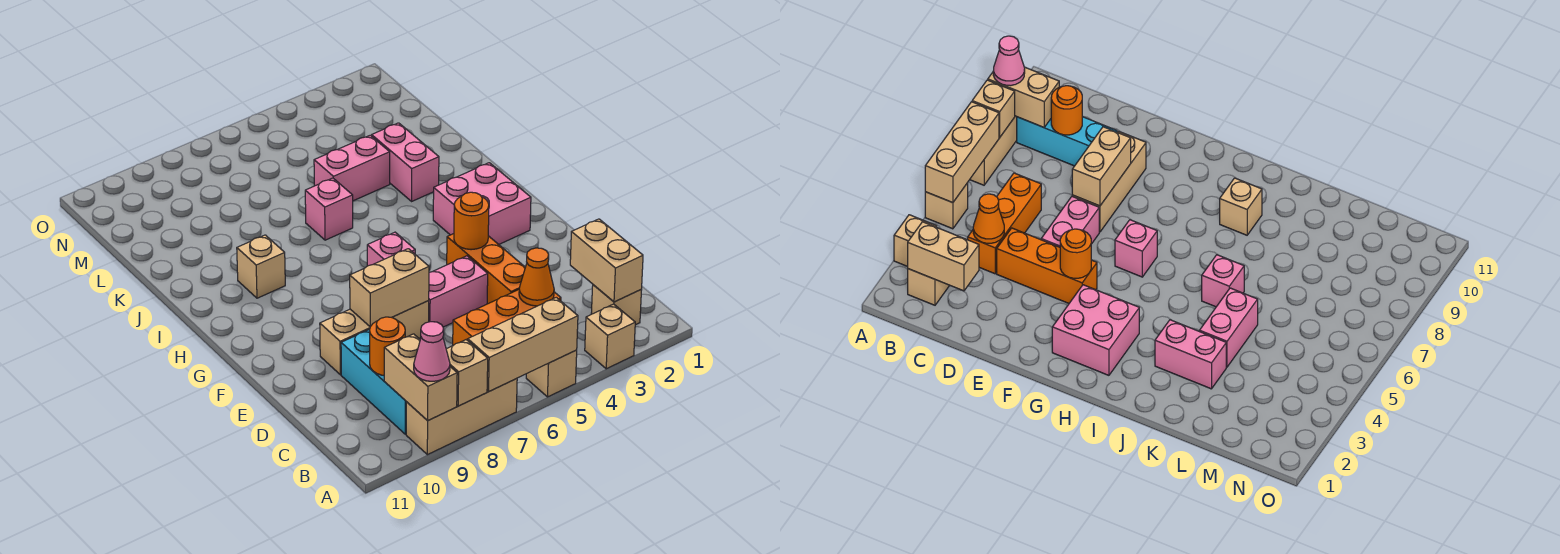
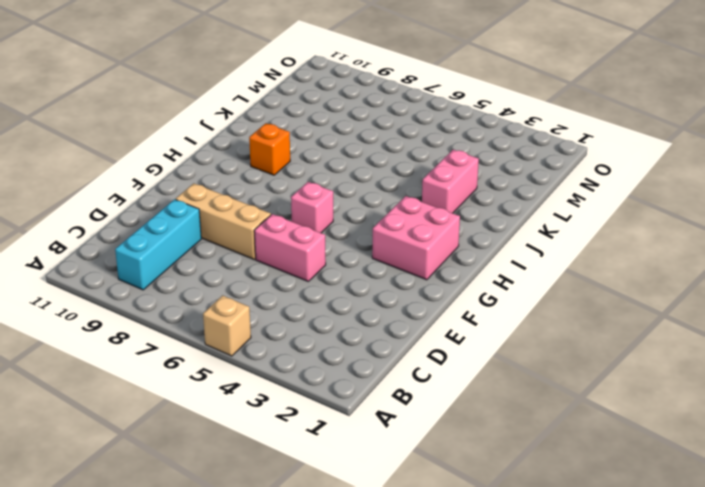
orange brick I9 level 1 -> tan brick I9 level 1
none -> tan brick A3 level 1
none -> tan brick A7:A9 level 1
none -> tan brick B2 level 1

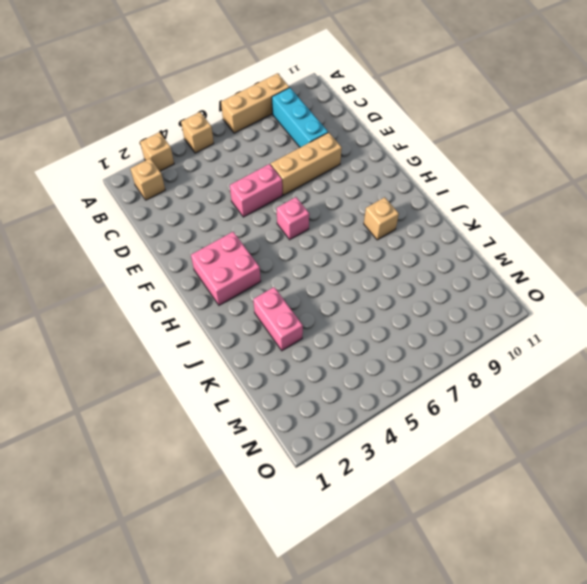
none -> orange brick C4:C6 level 1
none -> orange brick D4:F4 level 1
none -> pink brick J6 level 1

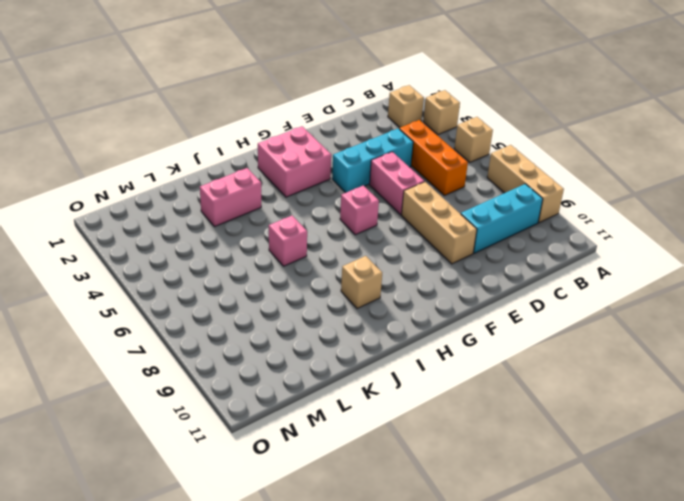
cyan brick D4:F4 level 1 -> orange brick D4:F4 level 1
none -> pink brick K4:K5 level 1
none -> tan brick A5:A7 level 2
none -> tan brick A8 level 2

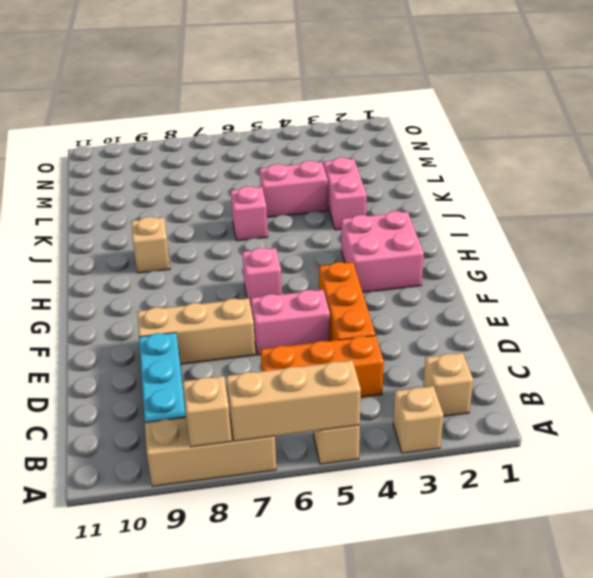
none -> tan brick A9:B9 level 2
none -> tan brick B2:C2 level 2
none -> orange cone C4 level 2

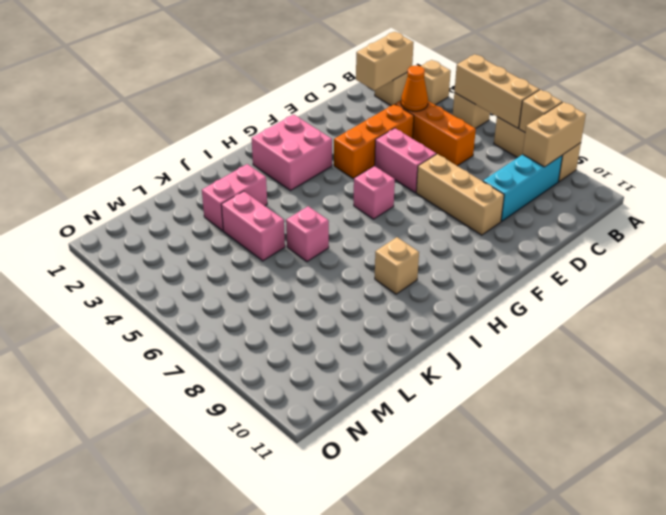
none -> orange round brick C9 level 2
none -> tan brick E7:E8 level 2
none -> orange round brick F4 level 2

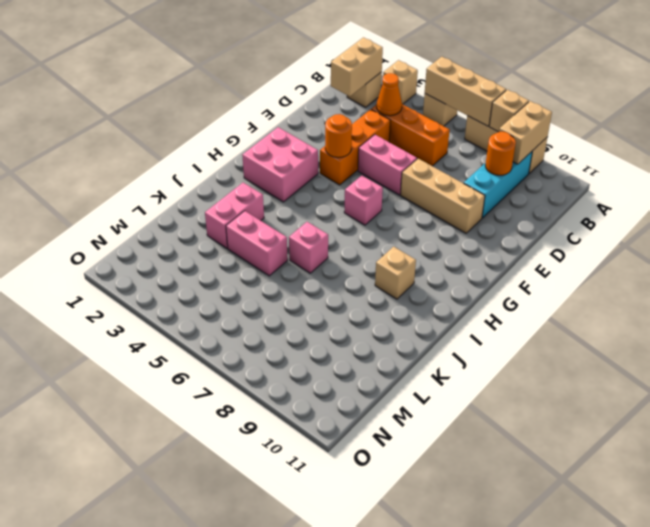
none -> tan brick E7:E8 level 2
none -> pink cone A9 level 3

